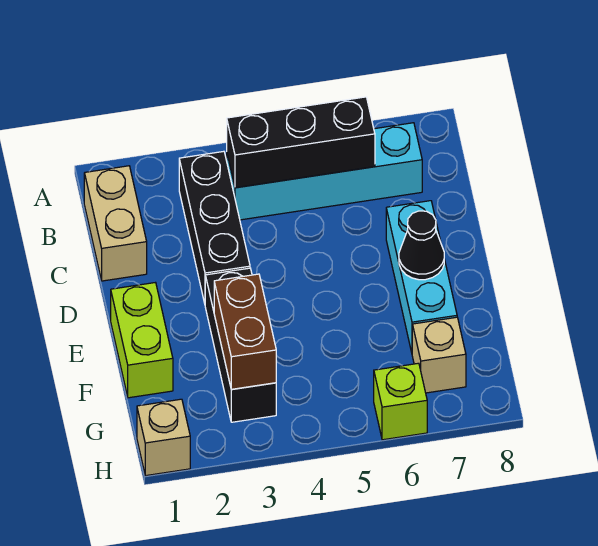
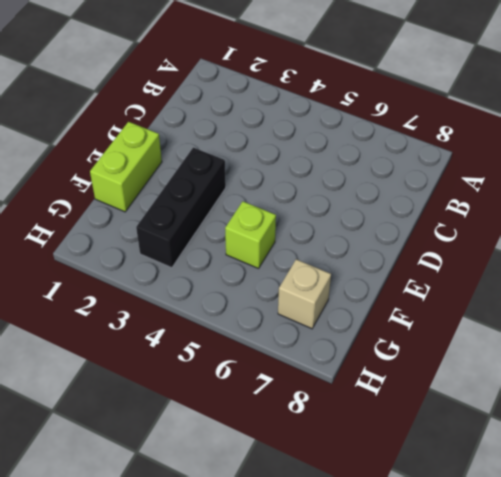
lime brick F5 level 1 -> lime brick H6 level 1
none -> tan brick B1:C1 level 1
none -> black brick B3:D3 level 1
none -> cyan brick B4:B7 level 1

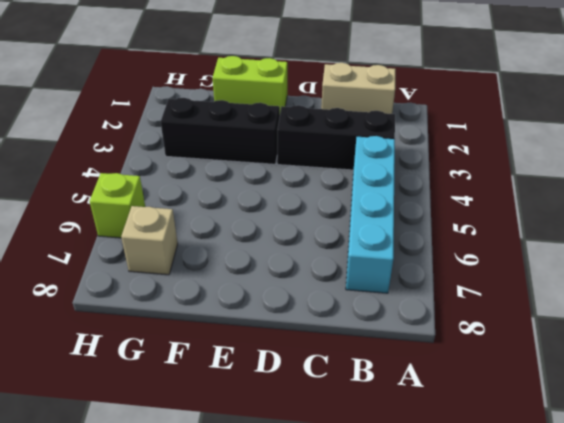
none -> cyan brick D7:F7 level 1
none -> tan brick H1 level 1
none -> black brick B4:B6 level 2

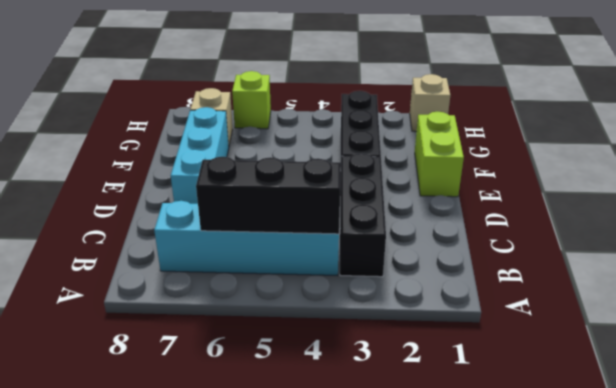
none -> tan brick B1:C1 level 1
none -> black cone E7 level 2
none -> brown brick F3:G3 level 2

